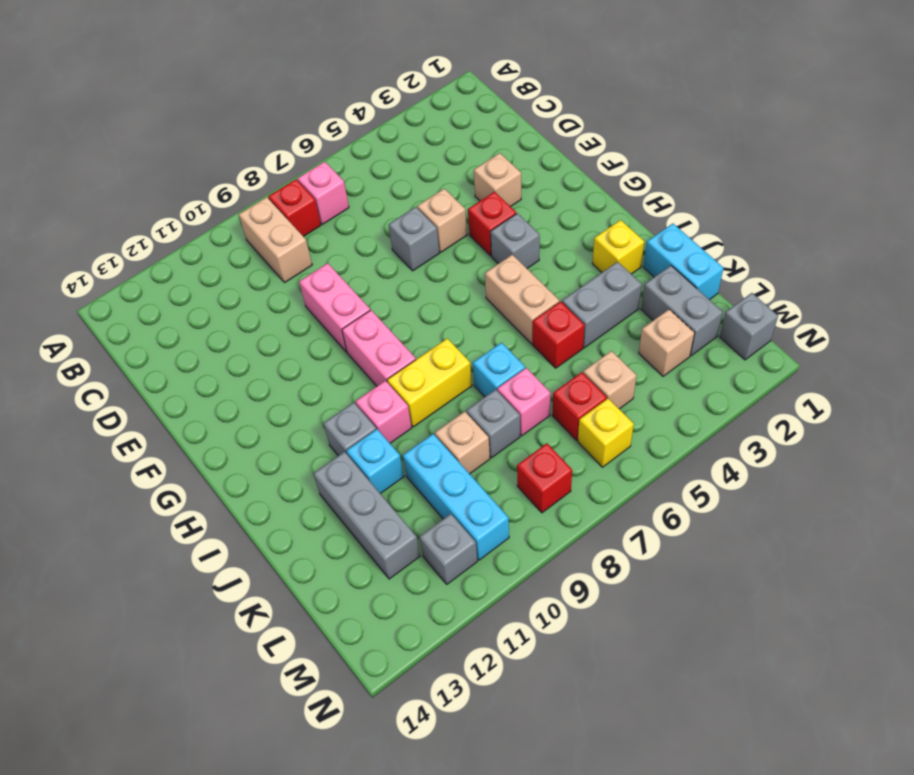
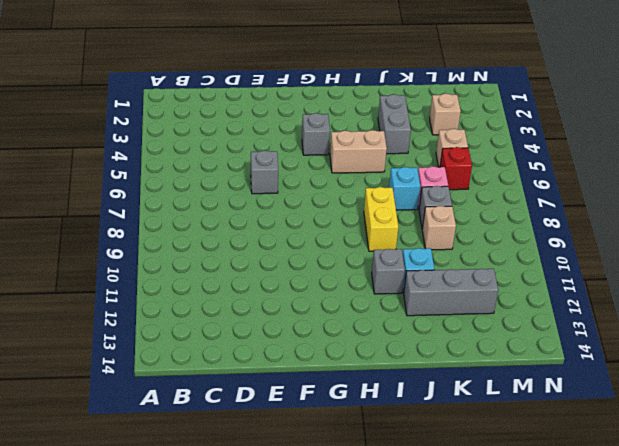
none -> pink brick B7 level 1
none -> red brick B8 level 1
none -> tan brick B9:C9 level 1
none -> tan brick E3 level 1

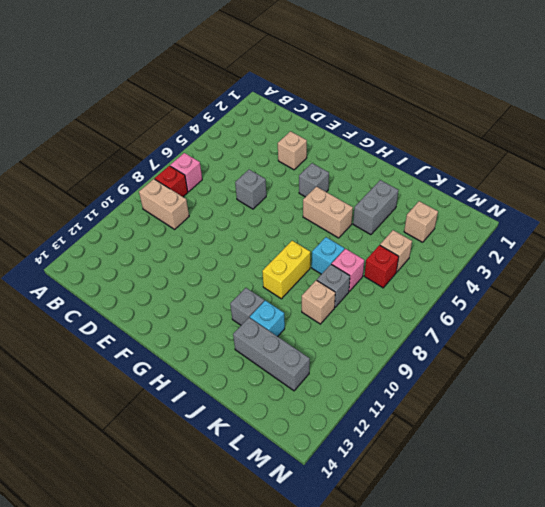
none -> tan brick E5 level 1
none -> pink brick E9:F9 level 1
none -> red brick F4 level 1
none -> pink brick G9:H9 level 1

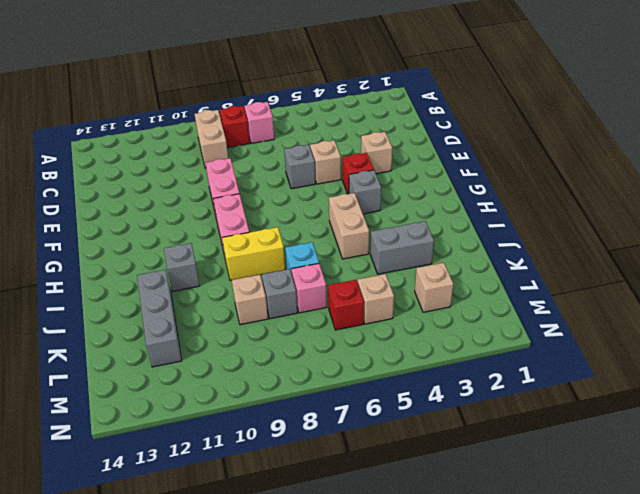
none -> yellow brick I2 level 1
none -> pink brick I10 level 1
none -> cyan brick J1:K1 level 1
none -> red brick J5 level 1

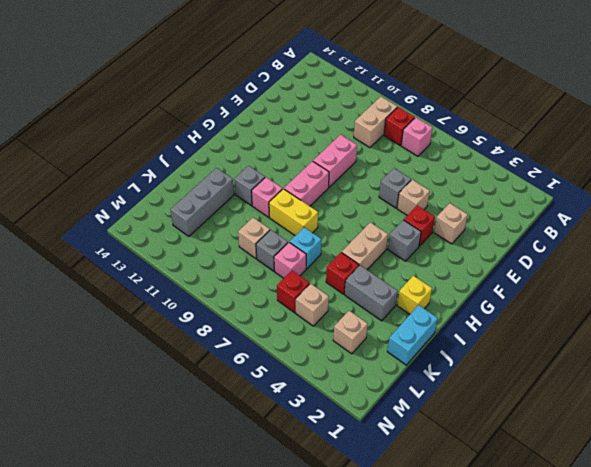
none -> cyan brick J11 level 1
none -> grey brick K2:L2 level 1
none -> cyan brick K10:M10 level 1
none -> grey brick M1 level 1

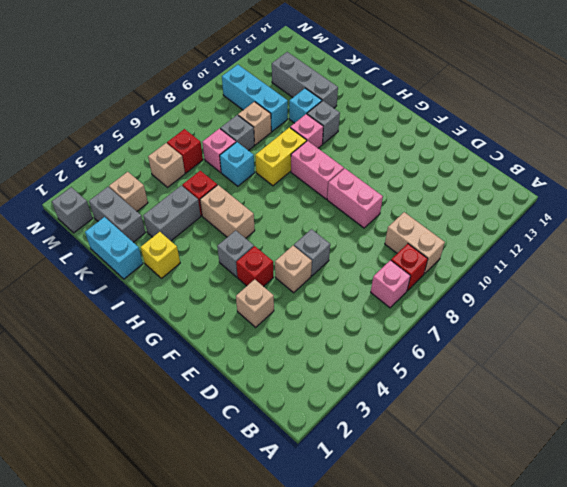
none -> yellow brick M6 level 1
none -> red brick M8 level 1
none -> grey brick M11 level 1

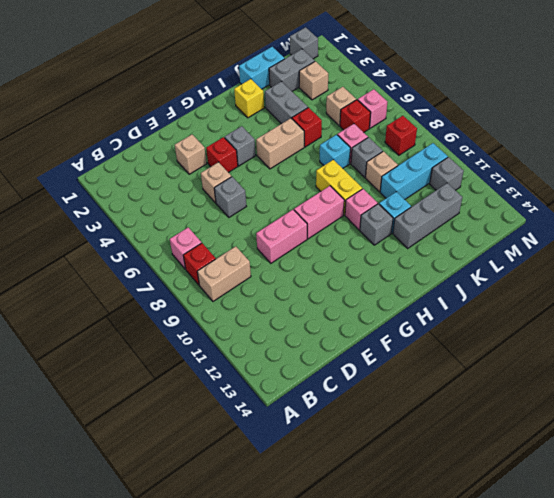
pink brick M6 level 1 -> yellow brick M6 level 1

